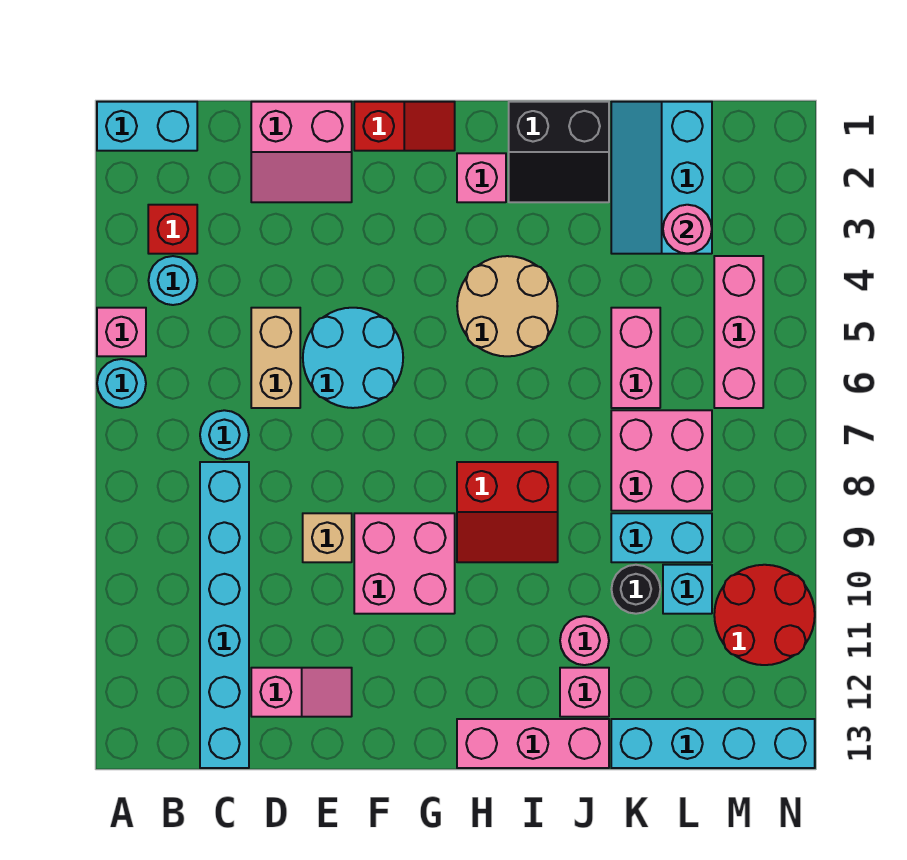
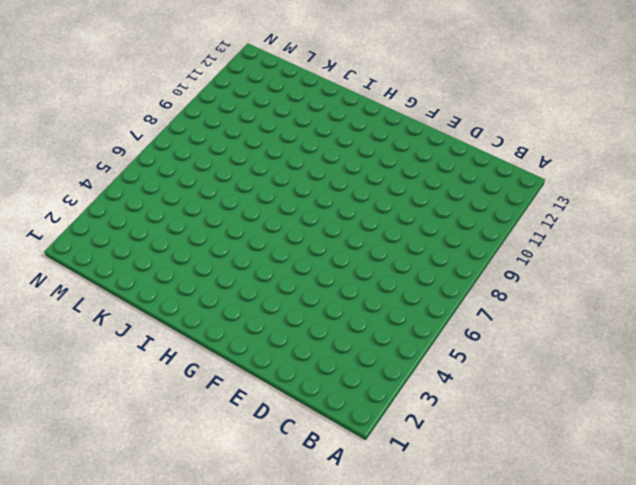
none -> cyan brick A1:B1 level 1
none -> pink brick A5 level 1
none -> cyan round brick A6 level 1
none -> red brick B3 level 1

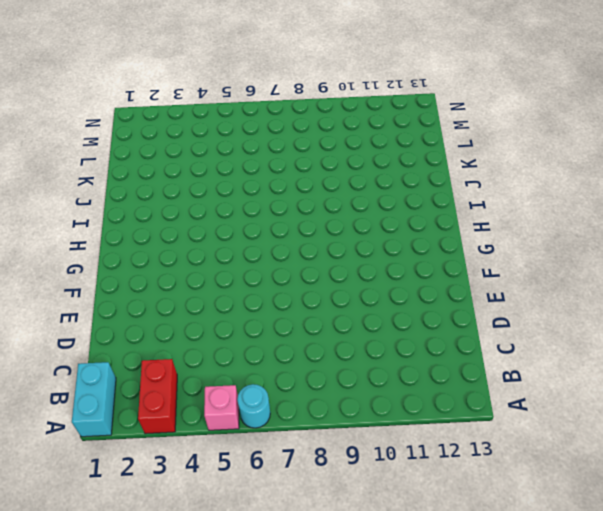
red brick A3:B3 level 1 -> red brick B3 level 1
none -> cyan round brick B4 level 1
none -> cyan round brick C7 level 1
none -> cyan brick C8:C13 level 1
none -> pink slope D1:E2 level 1 top 1

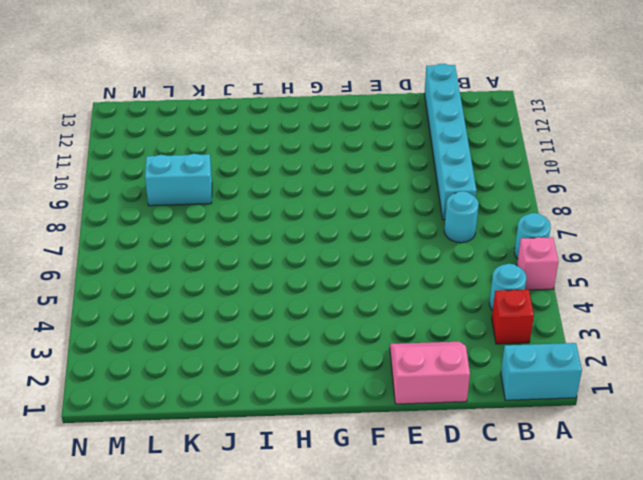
none -> tan brick D5:D6 level 1
none -> pink slope D12:E12 level 1 top D
none -> cyan round brick E5:F6 level 1
none -> tan brick E9 level 1

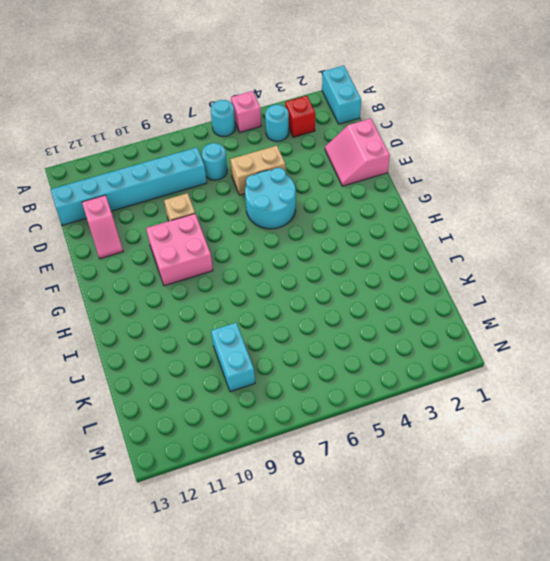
none -> red slope F1:G1 level 1 top F
none -> pink brick H2 level 1
none -> tan round brick H4:I5 level 1
none -> red slope H8:I9 level 1 top 8

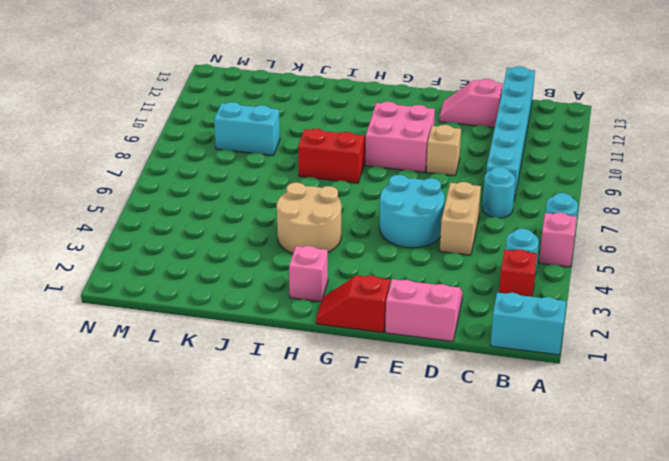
none -> pink brick H13:J13 level 1
none -> black slope I1:J2 level 1 top 1
none -> pink round brick J11 level 1
none -> pink brick J12 level 1

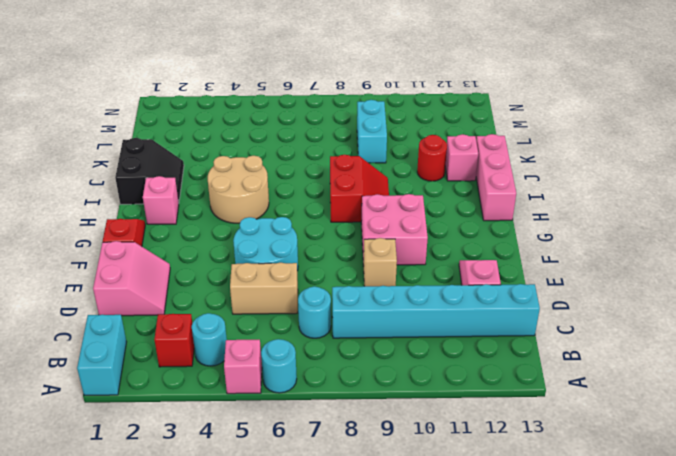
red round brick J11 level 1 -> pink round brick J11 level 1
none -> cyan slope K1:L3 level 1 top L
none -> pink brick K5:K6 level 1
none -> pink brick K7:L8 level 1
none -> black round brick K10 level 1

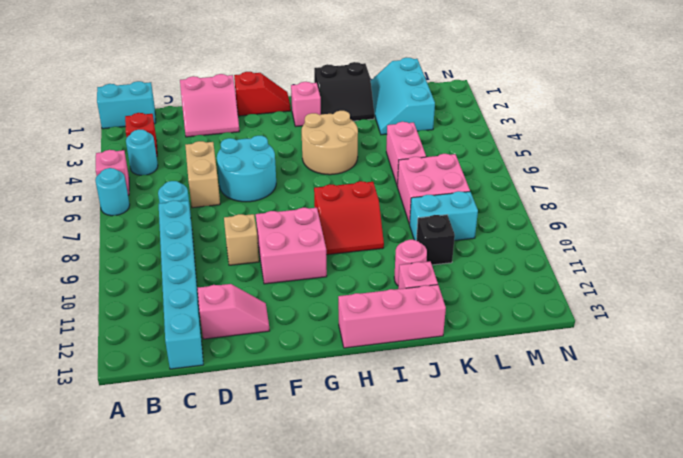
black brick K10 level 1 -> black round brick K10 level 1
none -> cyan brick K13:N13 level 1
none -> cyan brick L10 level 1
none -> pink brick M4:M6 level 1
none -> red round brick M10:N11 level 1

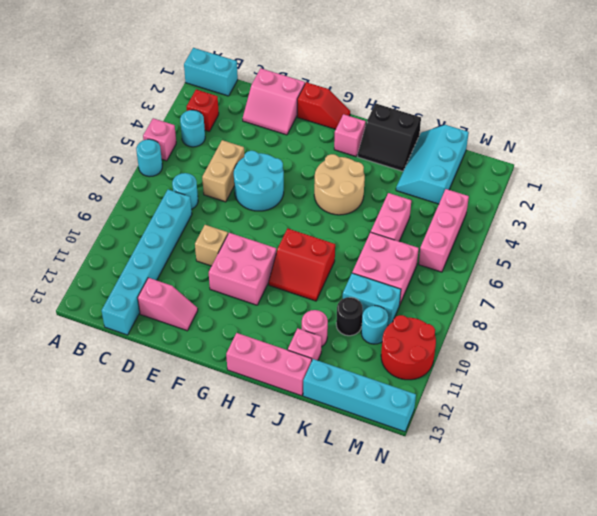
cyan round brick L10 level 1 -> cyan brick L10 level 1
none -> pink round brick L3 level 2

